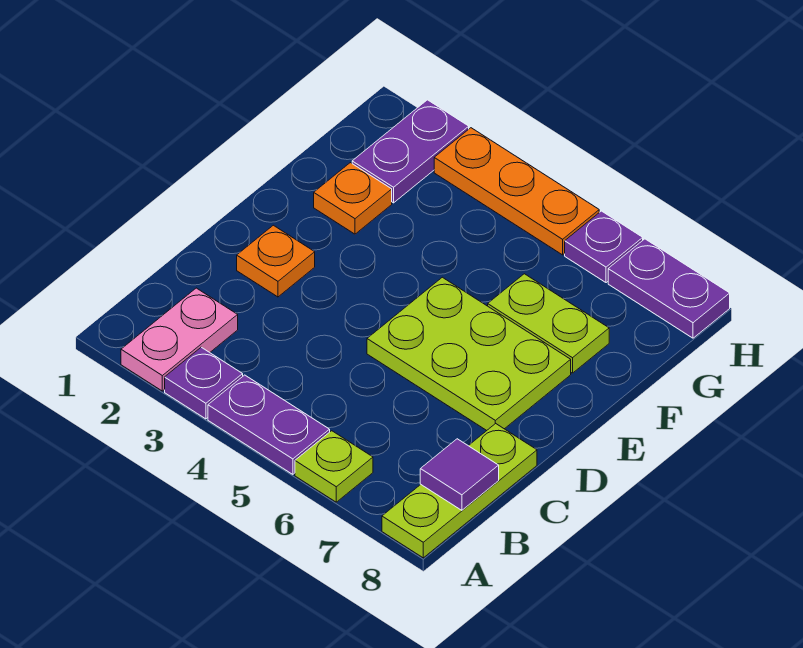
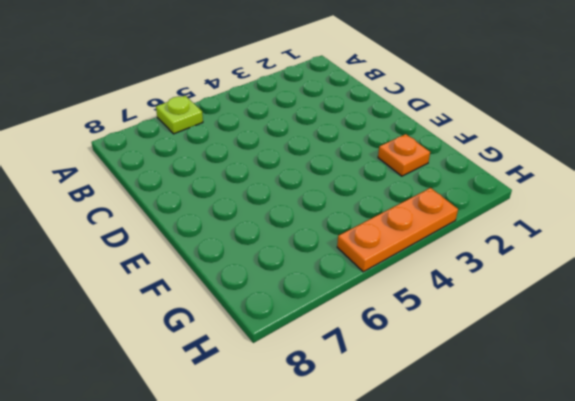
none -> pink plate A2:B2 level 1
none -> purple plate A3 level 1
none -> purple plate A4:A5 level 1

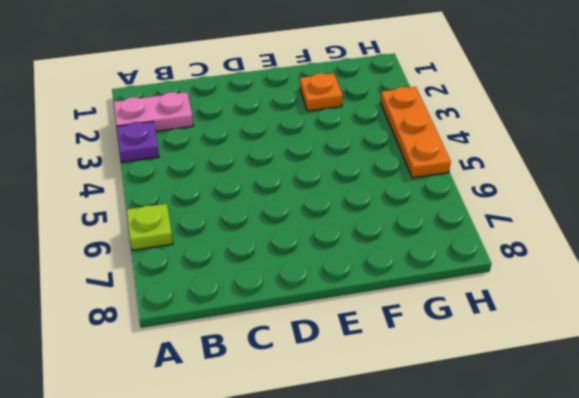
none -> purple plate A4:A5 level 1
none -> lime plate A8:C8 level 1
none -> orange plate D2 level 1

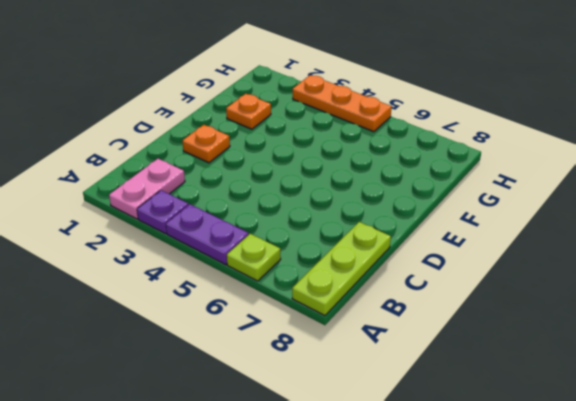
none -> lime plate D5:E7 level 1
none -> lime plate F6:F7 level 1
none -> purple plate G2:H2 level 1

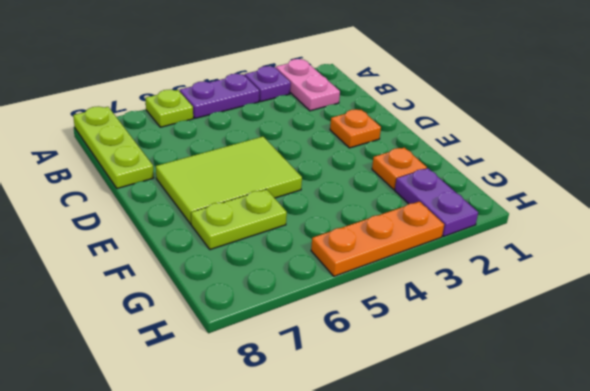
lime tile D5:E7 level 1 -> lime plate D5:E7 level 1
none -> purple plate H6 level 1
none -> purple plate H7:H8 level 1
none -> purple tile B8 level 2

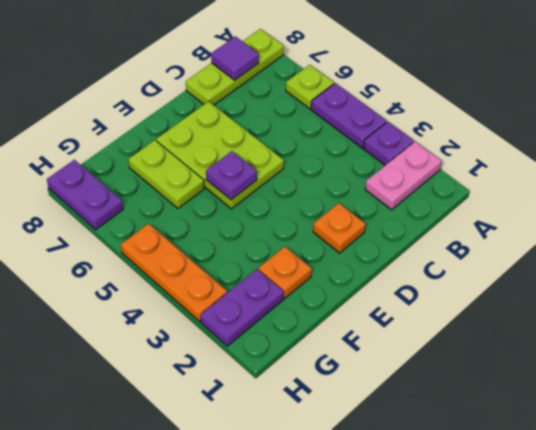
purple plate E5 level 2 -> purple plate H6 level 1

